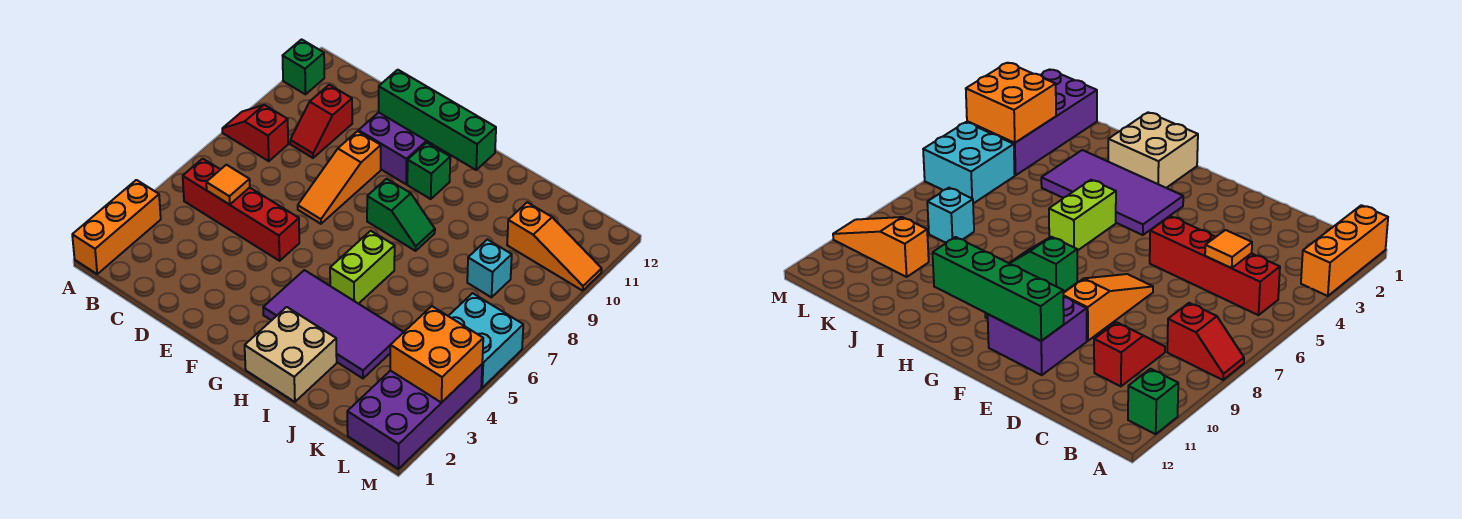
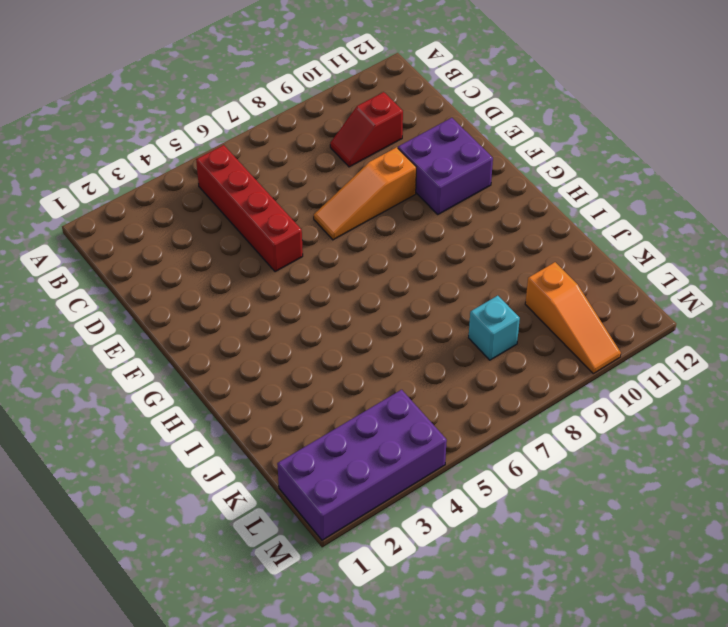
none -> orange brick A1:A3 level 1
none -> red slope A8:B8 level 1 top B
none -> green brick A11 level 1

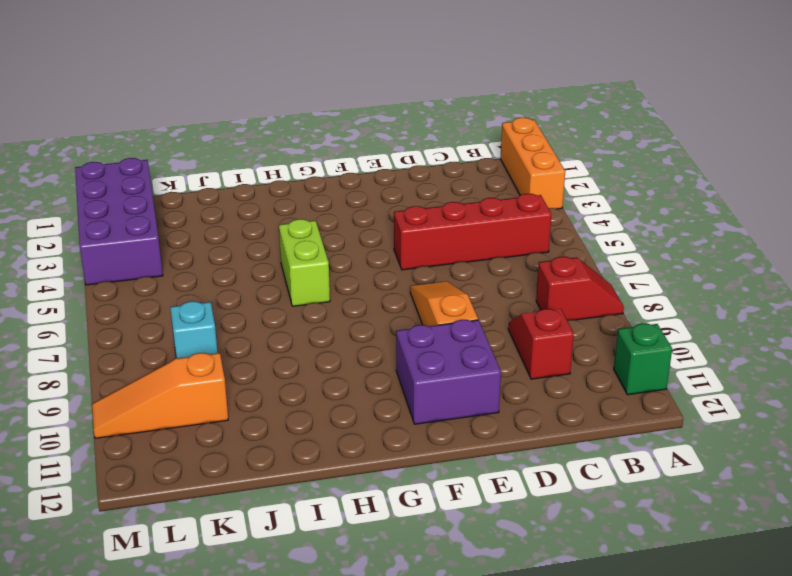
none -> purple tile G3:J4 level 1
none -> green slope G8:H8 level 1 top G
none -> green brick G10 level 1

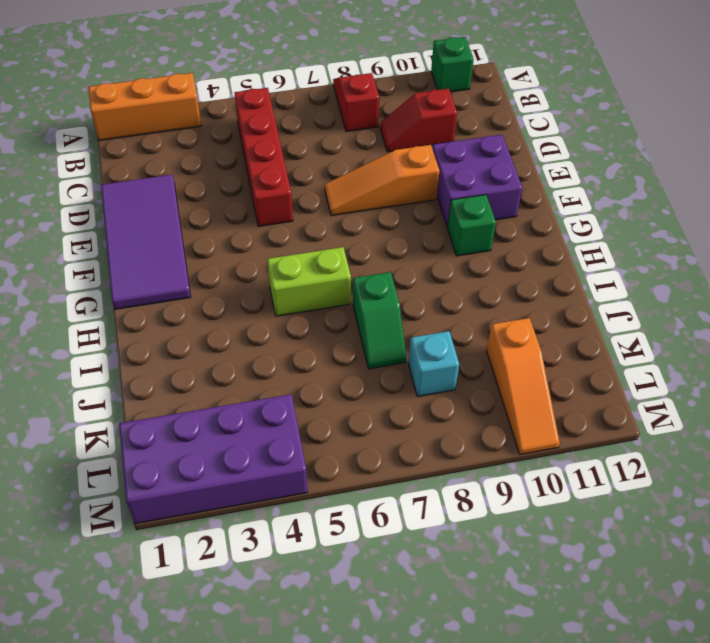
purple tile D1:G2 level 1 -> purple tile G3:J4 level 1
green slope I7:J7 level 1 top I -> green slope G8:H8 level 1 top G
none -> tan brick H1:I2 level 1
none -> cyan brick L5:M6 level 1
none -> orange tile C5 level 2

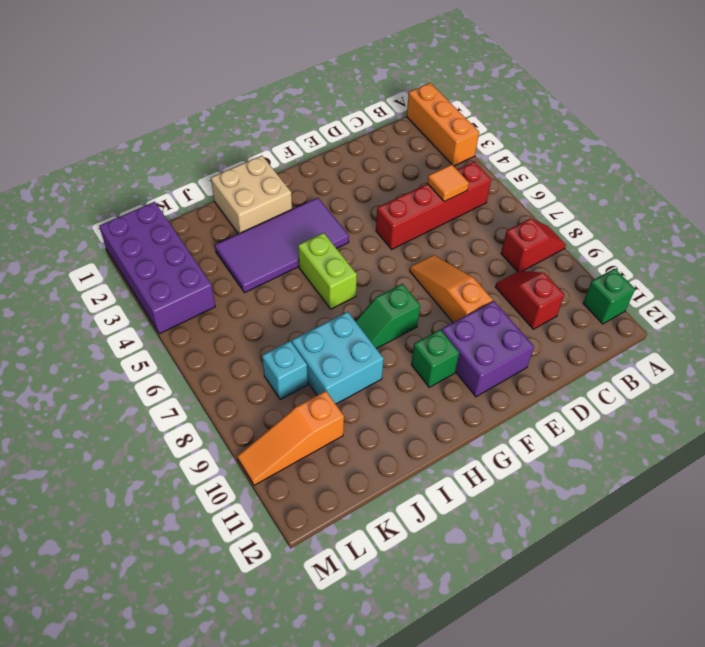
cyan brick I8:J9 level 1 -> cyan brick L5:M6 level 1
none -> green brick E11:H11 level 2
none -> orange brick L3:M4 level 2

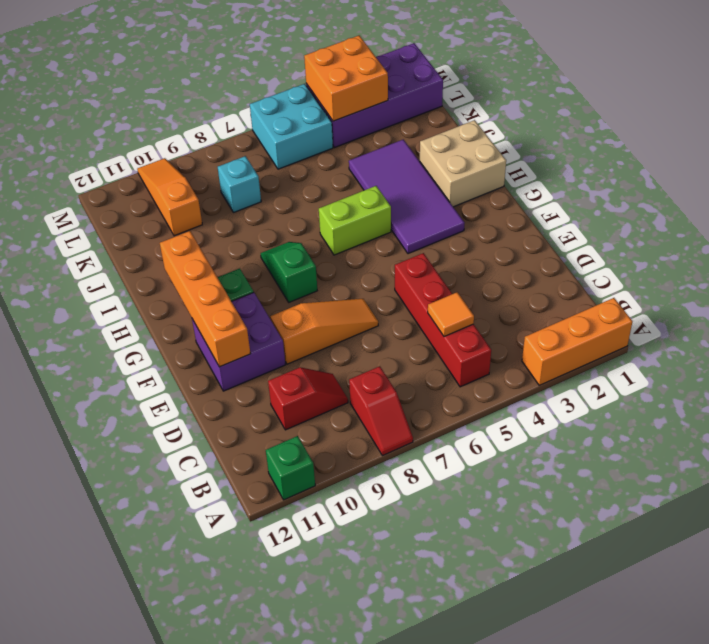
orange brick E11:H11 level 2 -> green brick E11:H11 level 2

